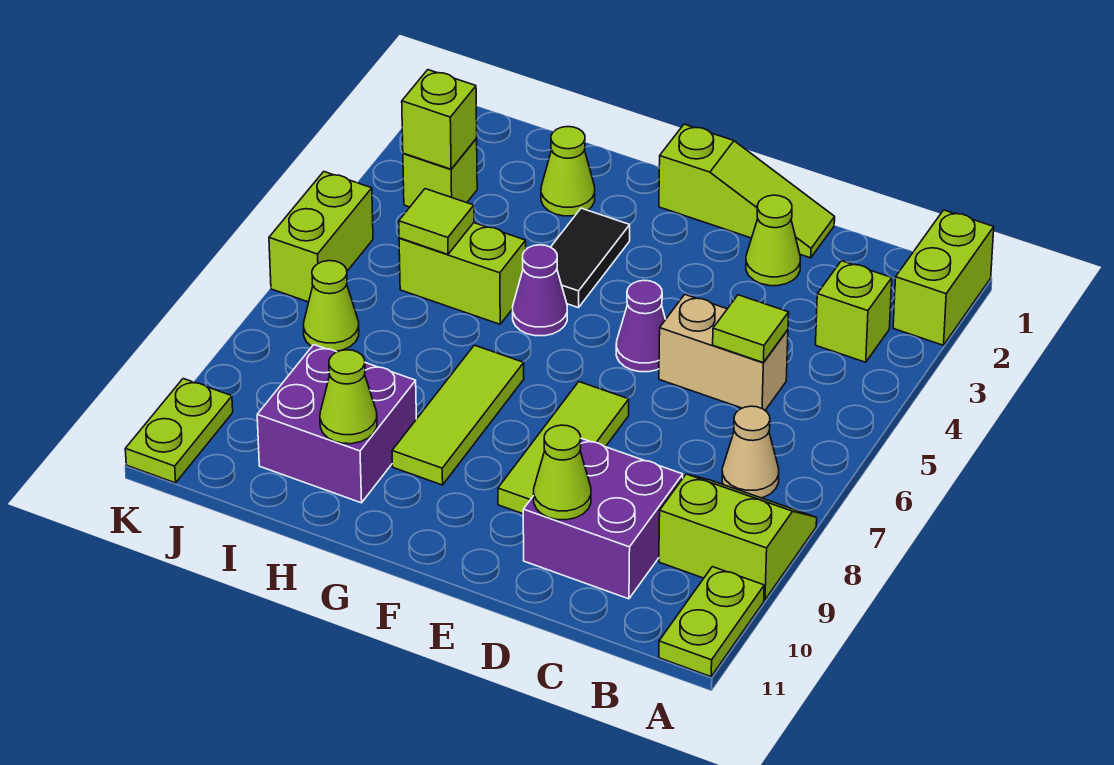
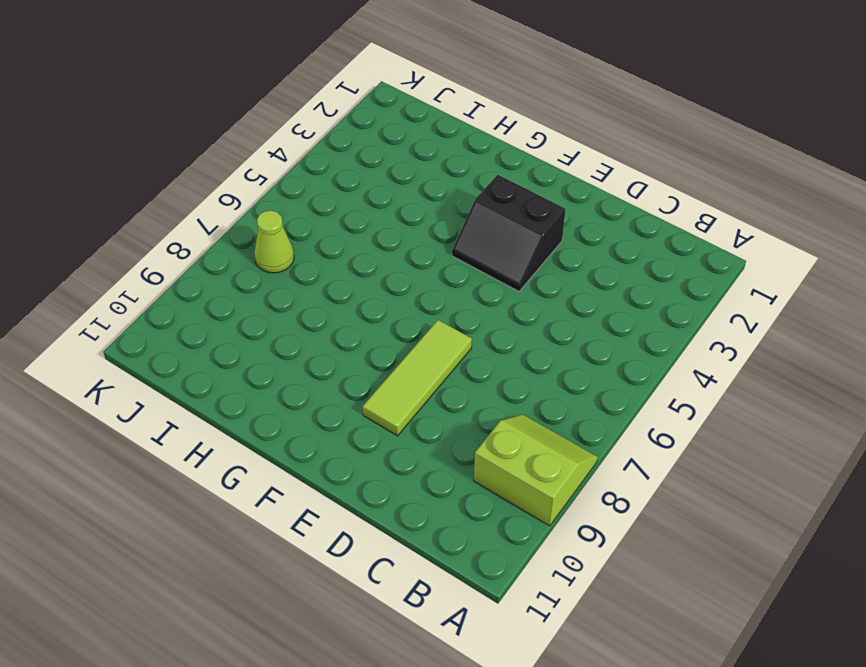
black slope E3:F4 level 1 top 3 -> none
none -> lime brick A1:A2 level 1
none -> lime plate A10:A11 level 1
none -> lime brick B3 level 1

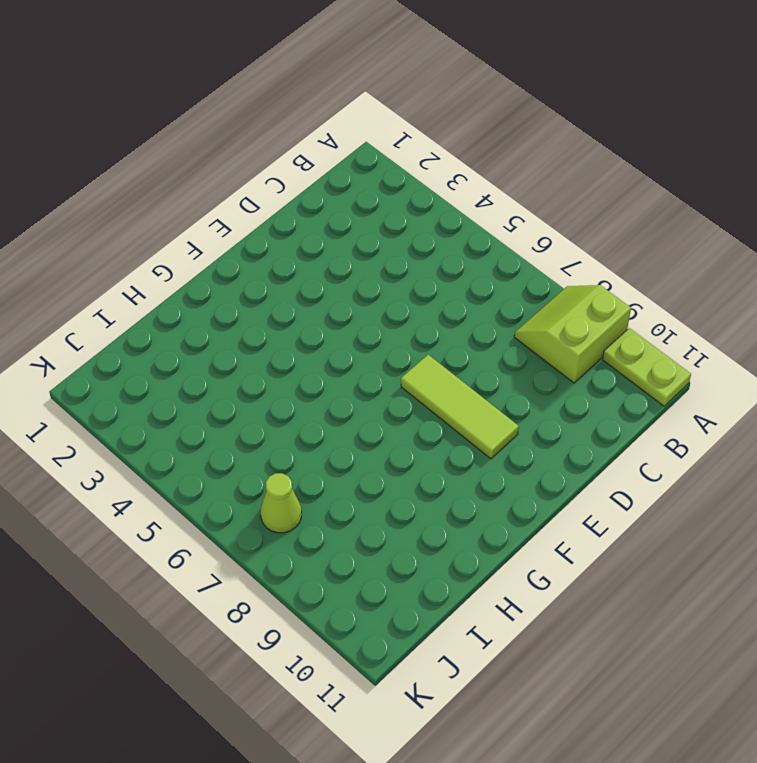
none -> lime brick A1:A2 level 1
none -> lime brick B3 level 1
none -> tan cone B7 level 1

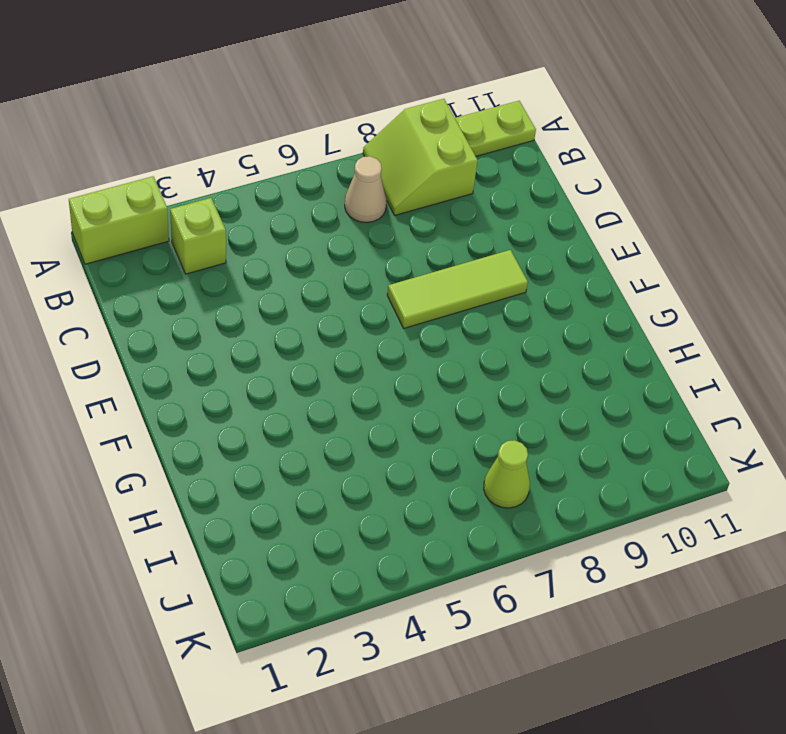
none -> tan brick C5:D5 level 1
none -> purple brick C9:D10 level 1
none -> lime slope D1:F1 level 1 top F

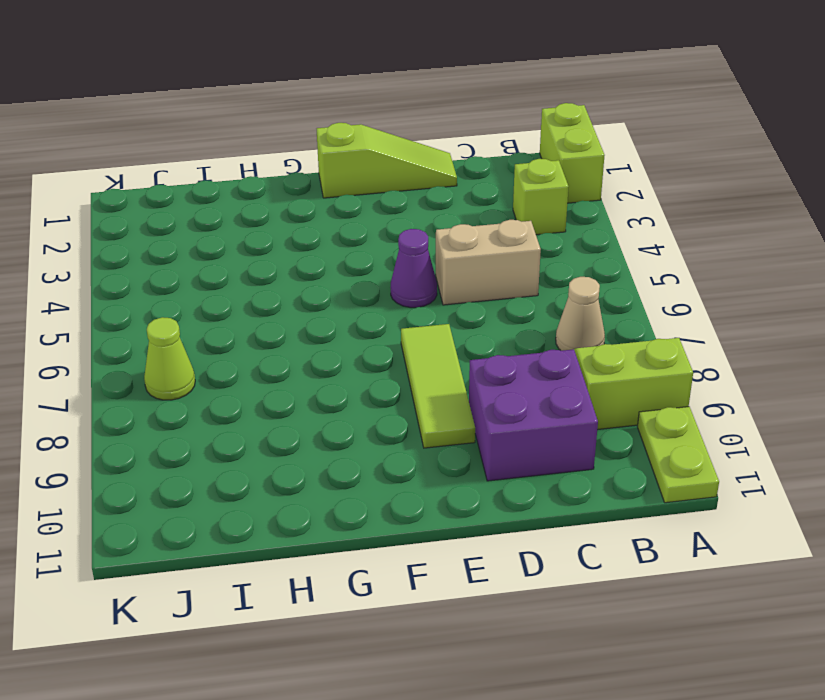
none -> lime cone D2 level 1
none -> black tile G3:G4 level 1
none -> purple cone G5 level 1

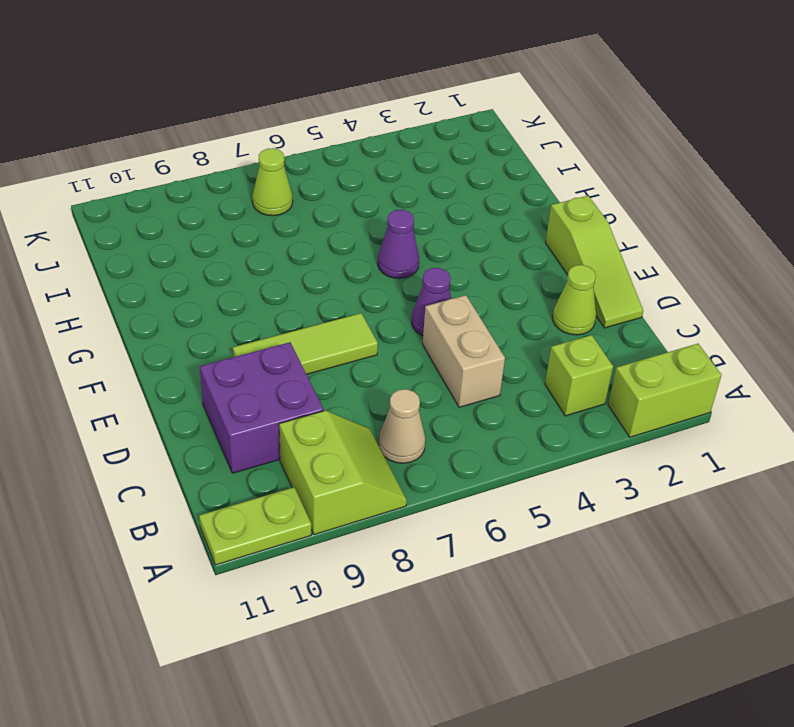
none -> black tile G3:G4 level 1
none -> lime tile G7:G9 level 1
none -> lime cone H2 level 1

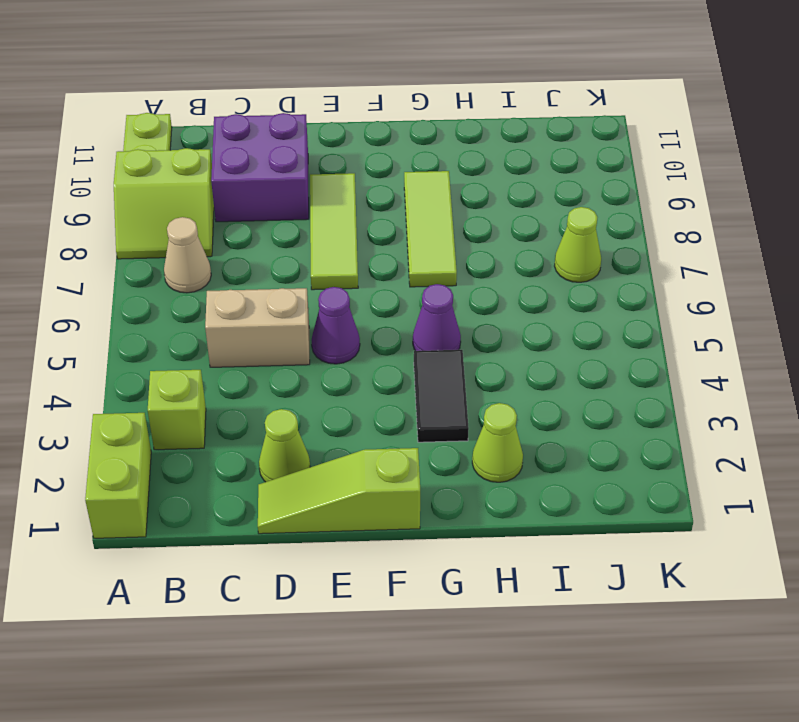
none -> lime brick H5:I5 level 1
none -> purple brick H9:I10 level 1
none -> lime brick J3 level 1

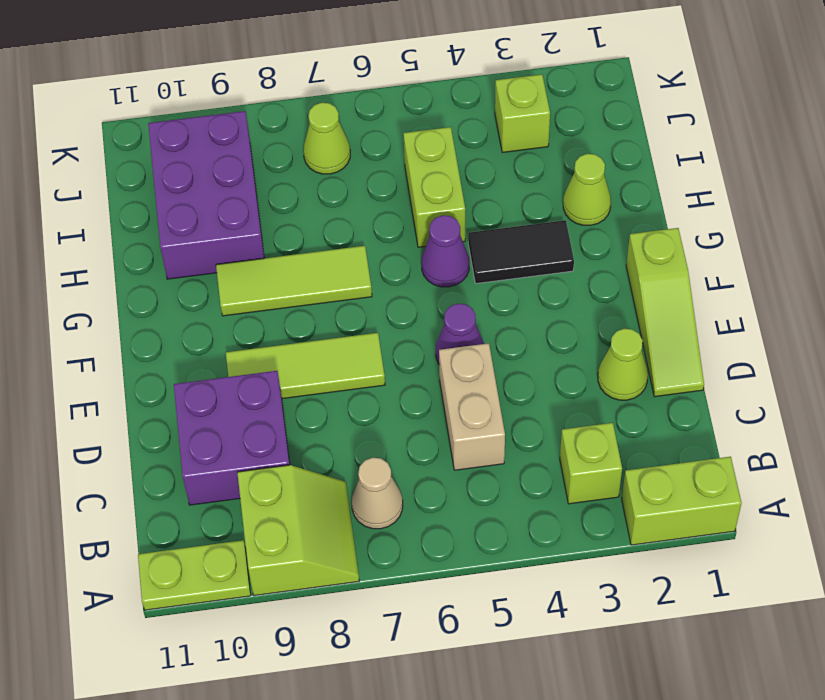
purple brick H9:J10 level 1 -> purple brick H9:I10 level 1
none -> lime brick K5:K6 level 1
none -> lime plate K10:K11 level 1
none -> lime tile C5 level 2

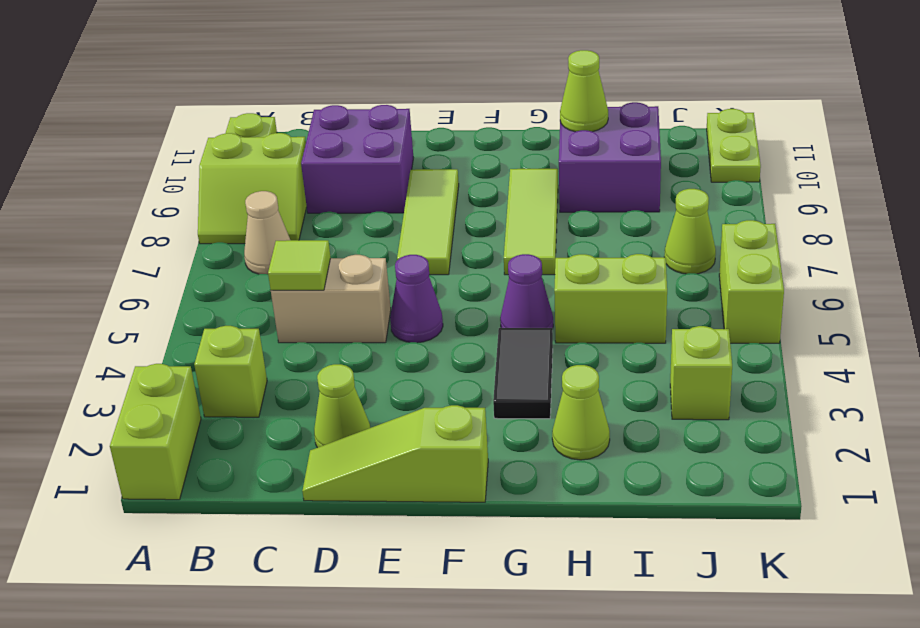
none -> lime cone D10 level 2
none -> lime tile I5 level 2
none -> lime brick J3 level 2

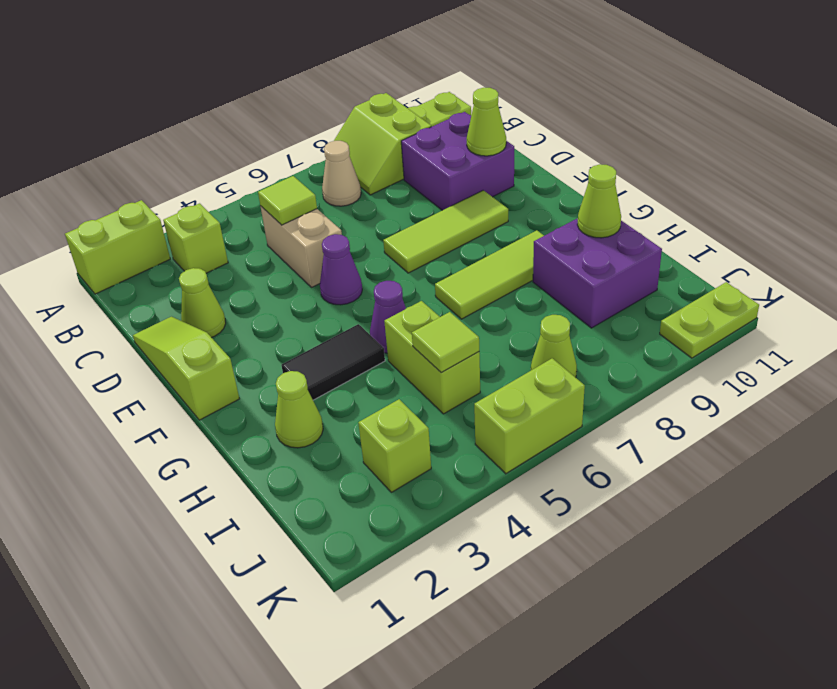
none -> lime brick J3 level 2

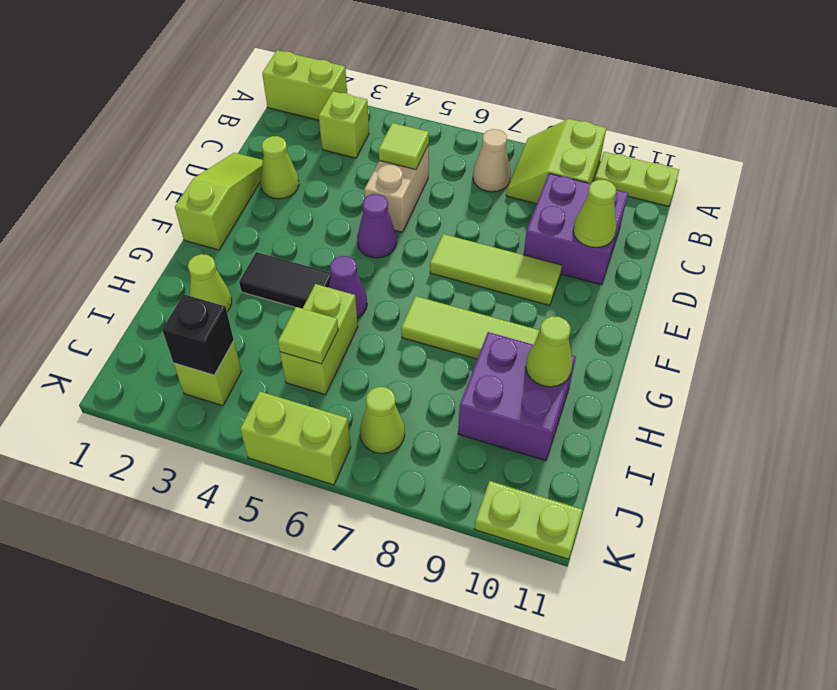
black brick J3 level 2 -> lime brick J3 level 2

